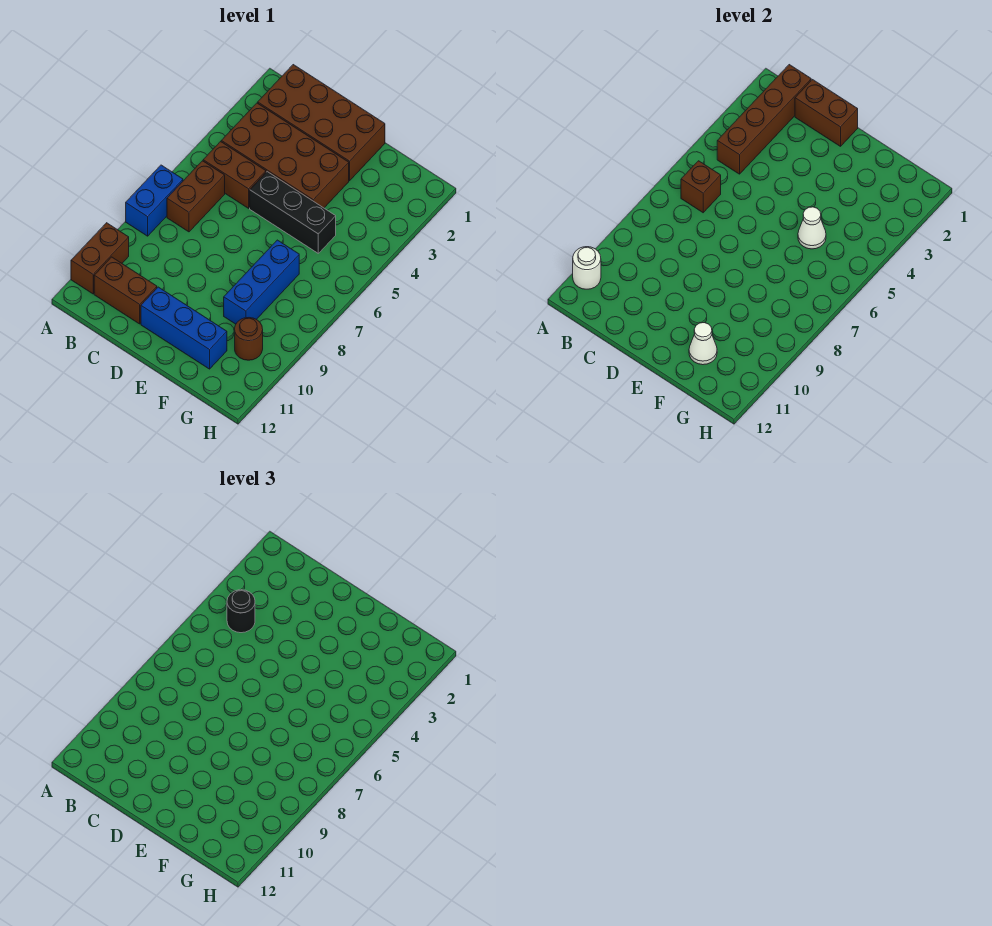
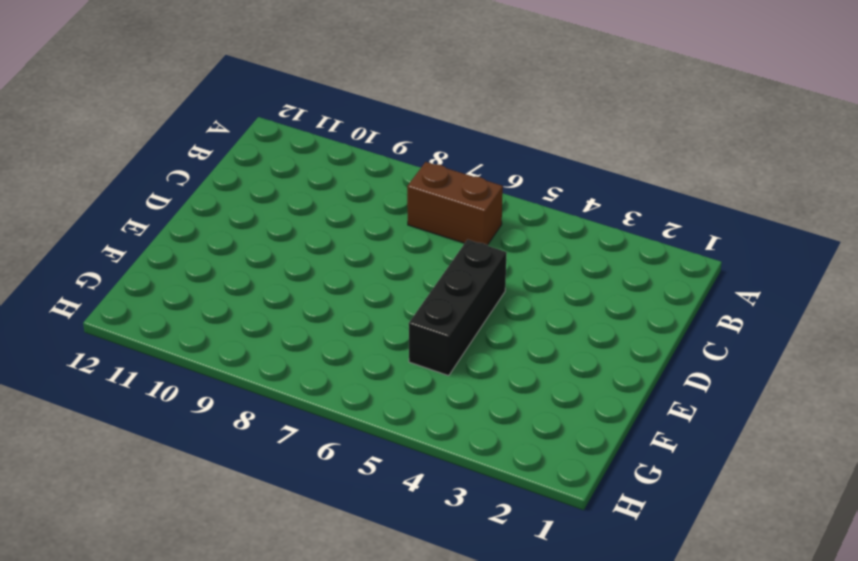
none -> blue brick A7:A8 level 1
none -> brown brick A10:A11 level 1
none -> brown brick B1:E2 level 1

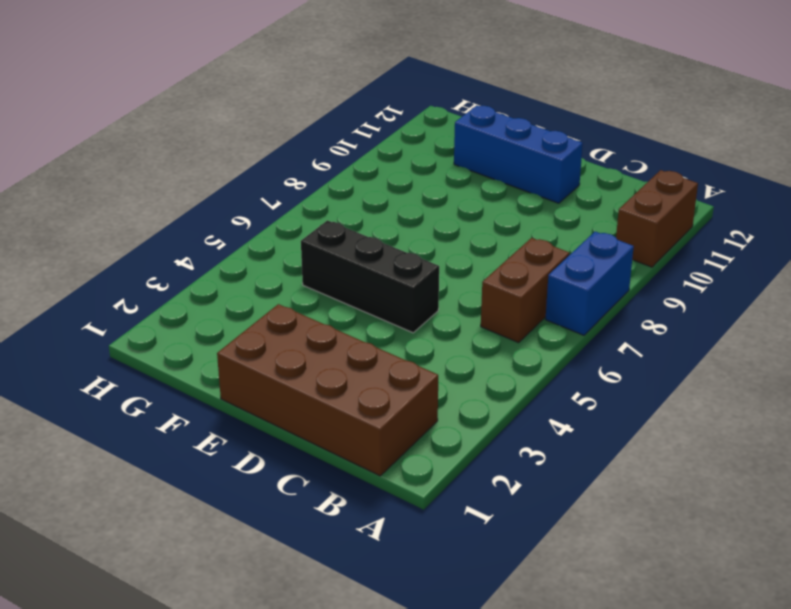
none -> brown brick B3:E4 level 1
none -> brown brick B5:C5 level 1
none -> brown brick B11:C11 level 1

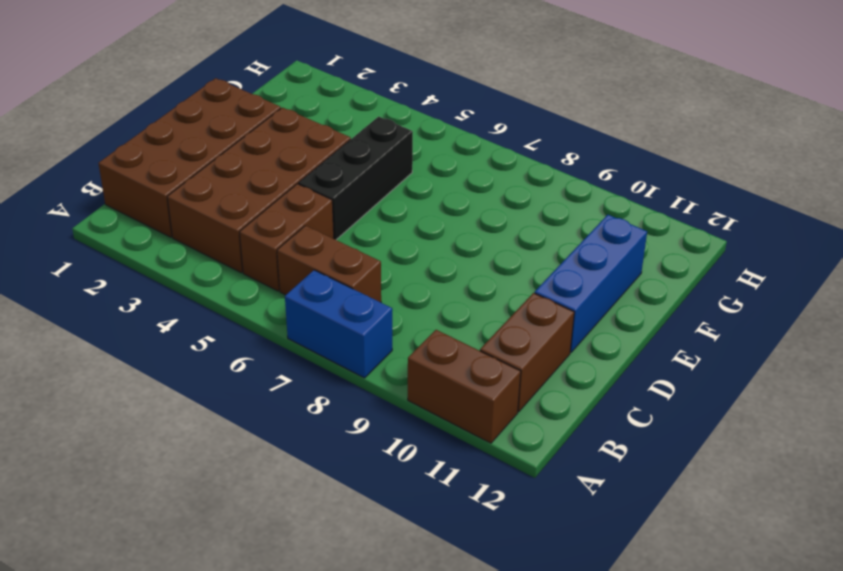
none -> blue brick F7:F9 level 1
none -> brown round brick G10 level 1
none -> white round brick A11 level 2

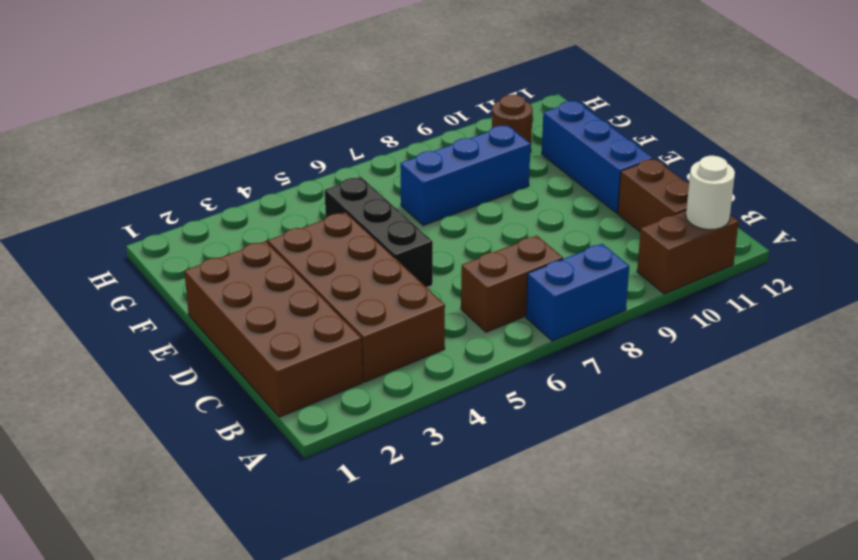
none -> brown brick B5:C5 level 1
none -> brown brick B1:B4 level 2
none -> brown brick B6 level 2

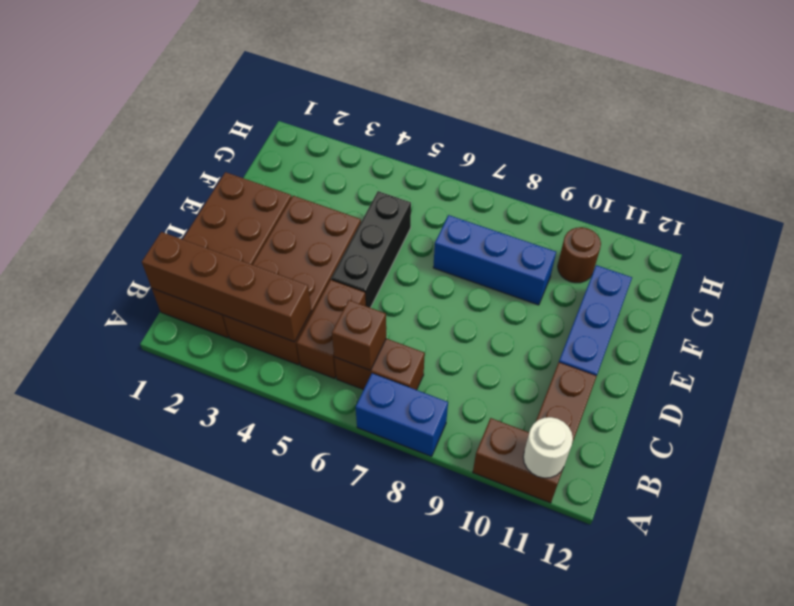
none -> brown brick C1:D1 level 2
none -> white cone F5 level 2
none -> white cone F11 level 2

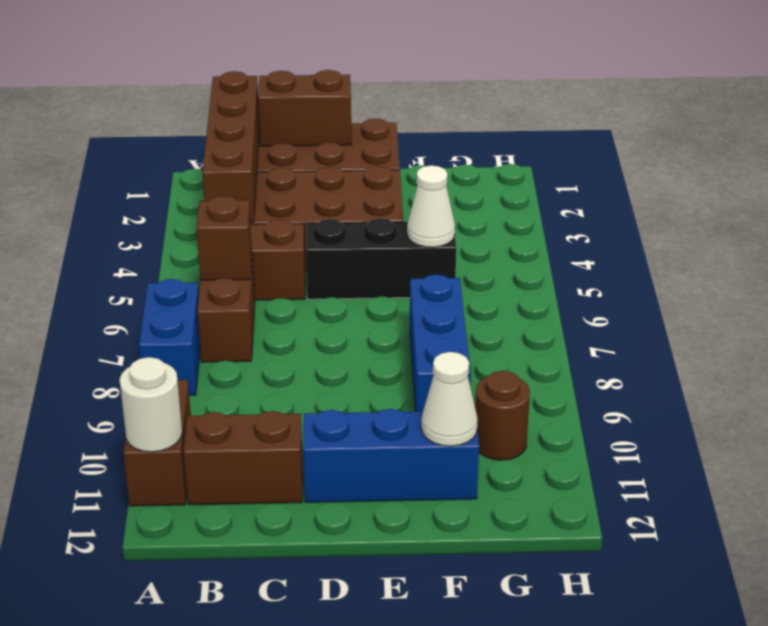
none -> black round brick B4 level 3

